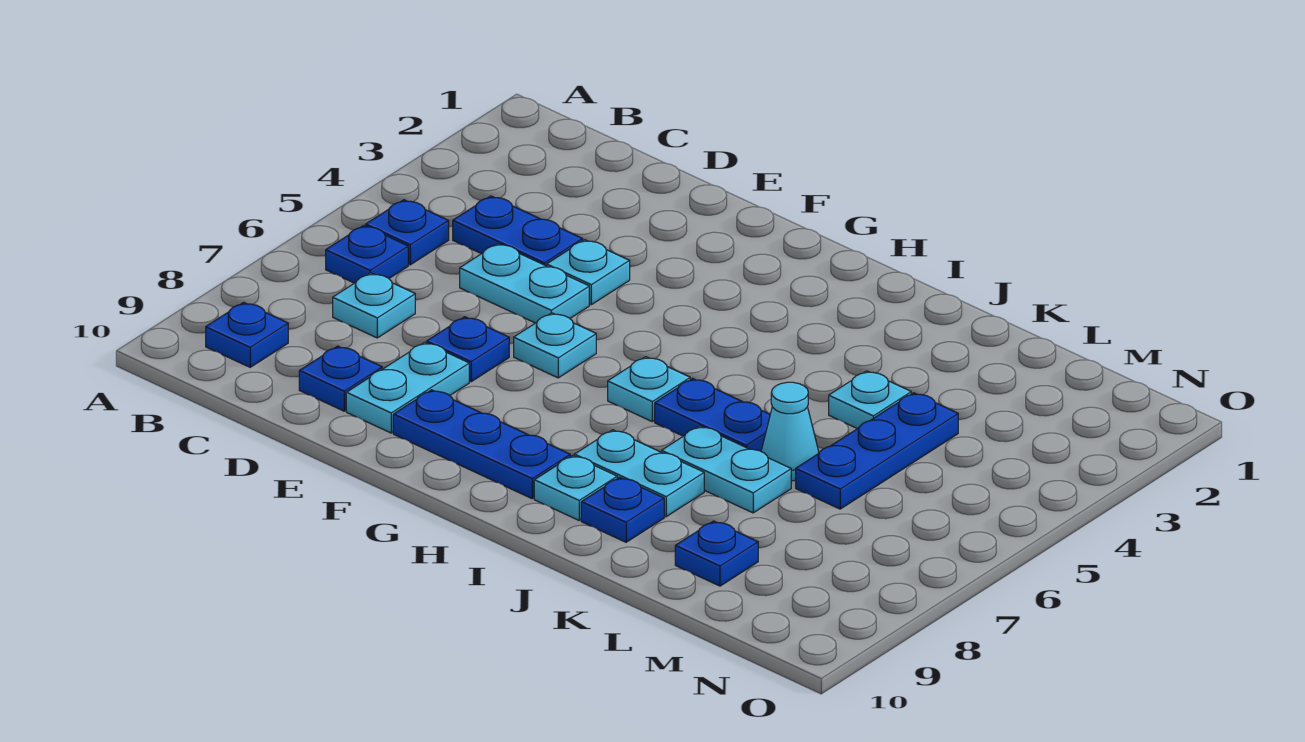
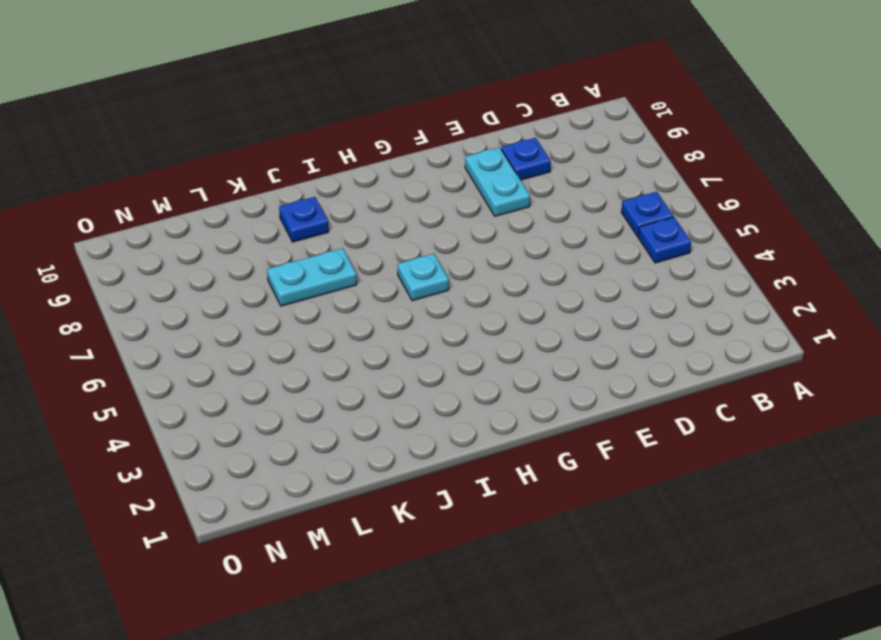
none -> blue plate B9 level 1
none -> blue plate C4:D4 level 1
none -> cyan plate C7 level 1

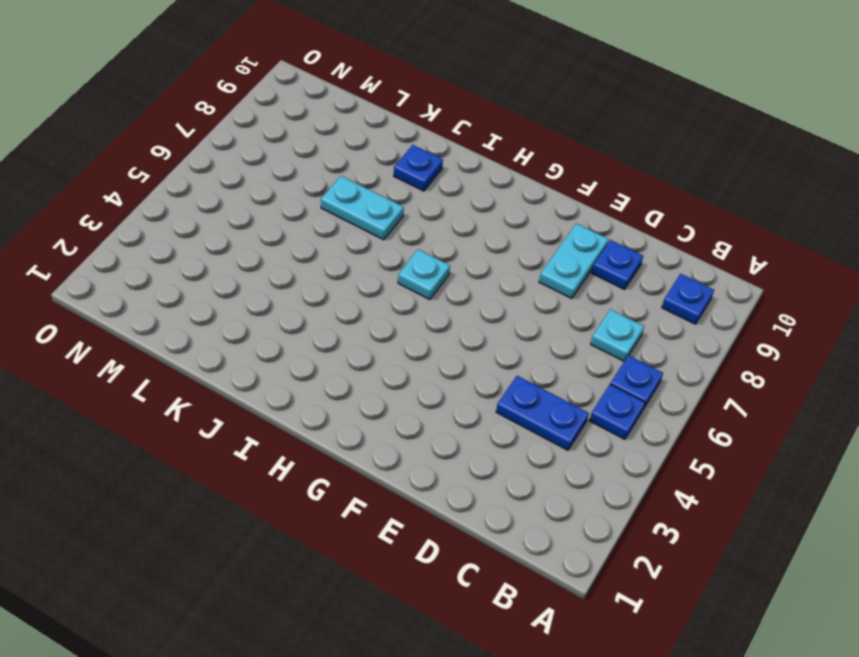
none -> cyan plate D5:E5 level 1
none -> cyan plate E4 level 1
none -> blue plate E7 level 1

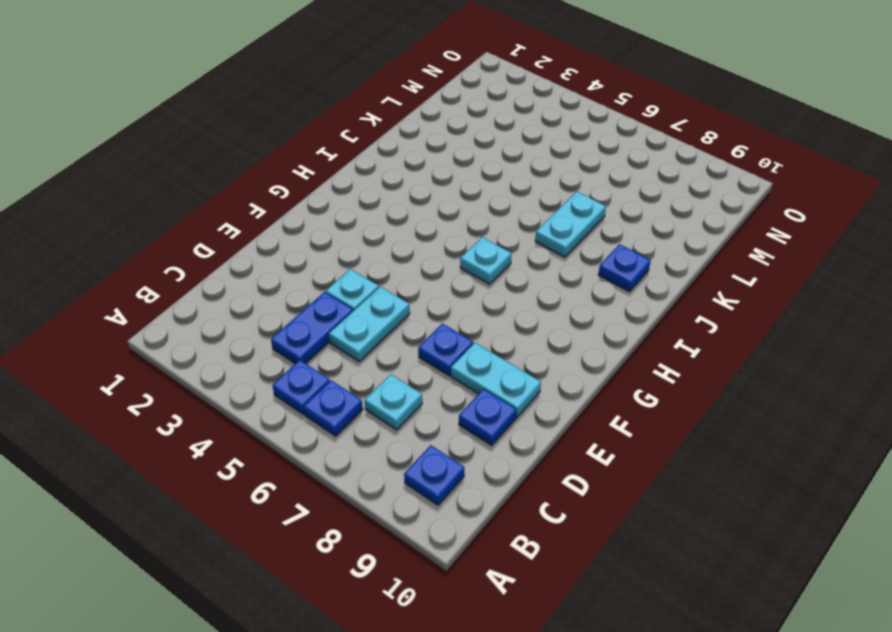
none -> cyan plate F6 level 1
none -> blue plate F9:H9 level 1
none -> blue plate I6:J6 level 1

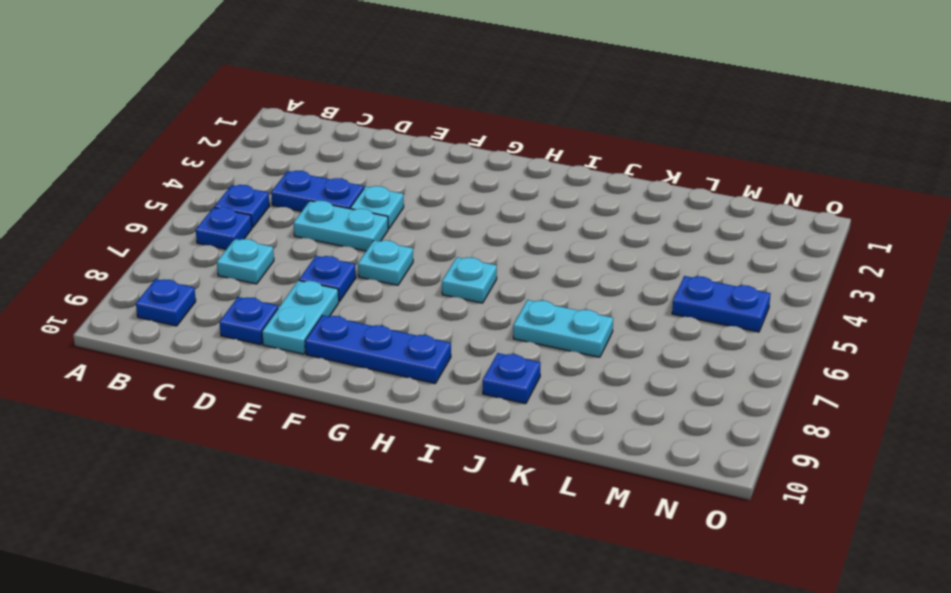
blue plate M5:N5 level 1 -> blue plate I6:J6 level 1
none -> cyan plate I8:J8 level 1
none -> cyan plate I9 level 1
none -> cyan plate K4 level 1

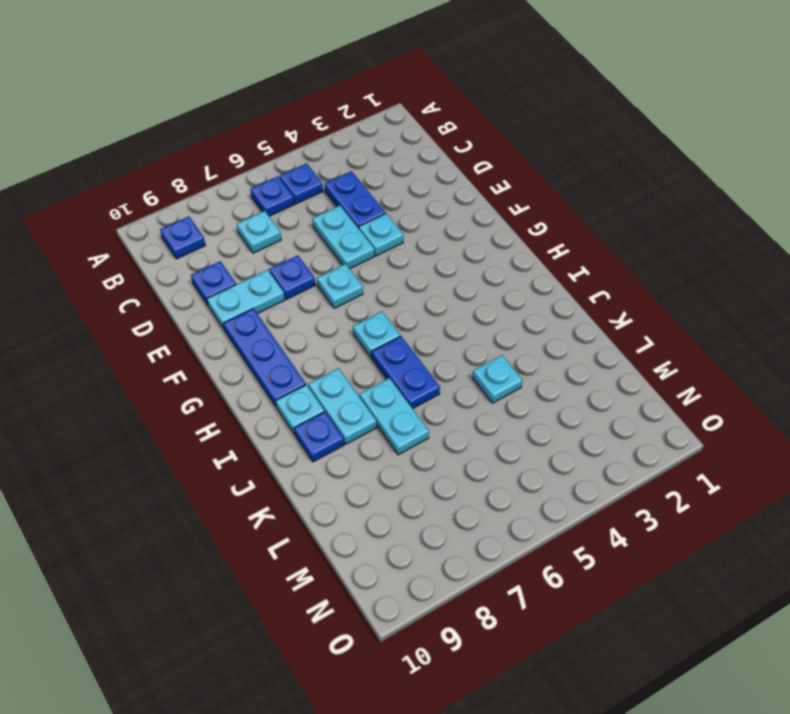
none -> cyan cone K6 level 1
none -> blue plate L4:L6 level 1
none -> blue plate L9 level 1

